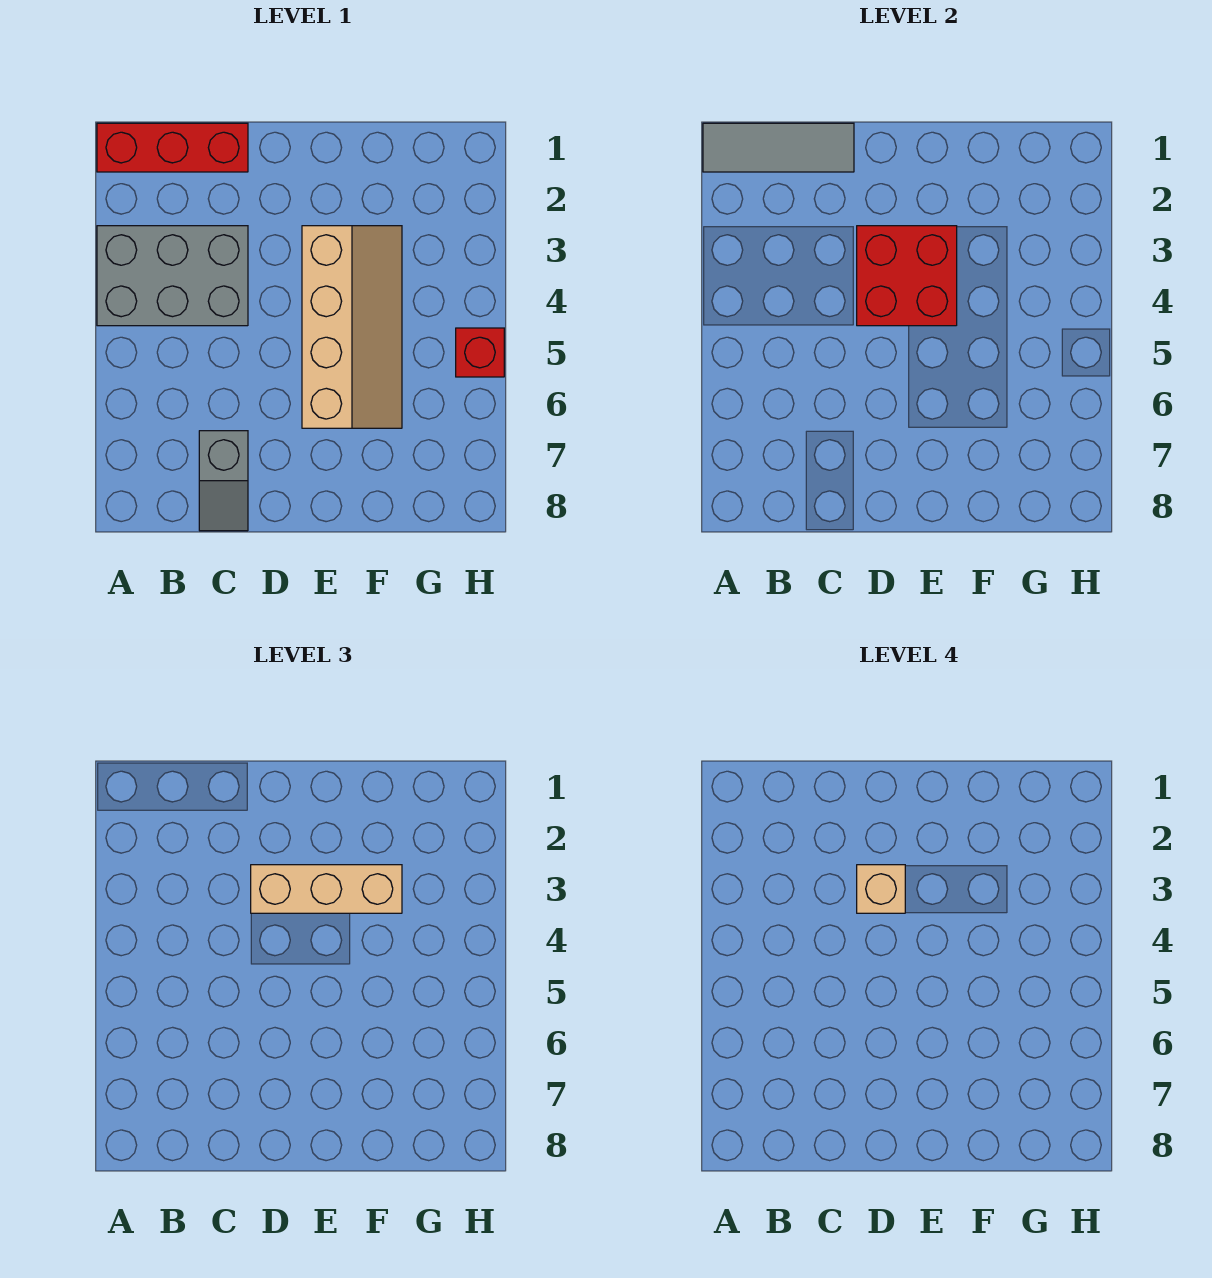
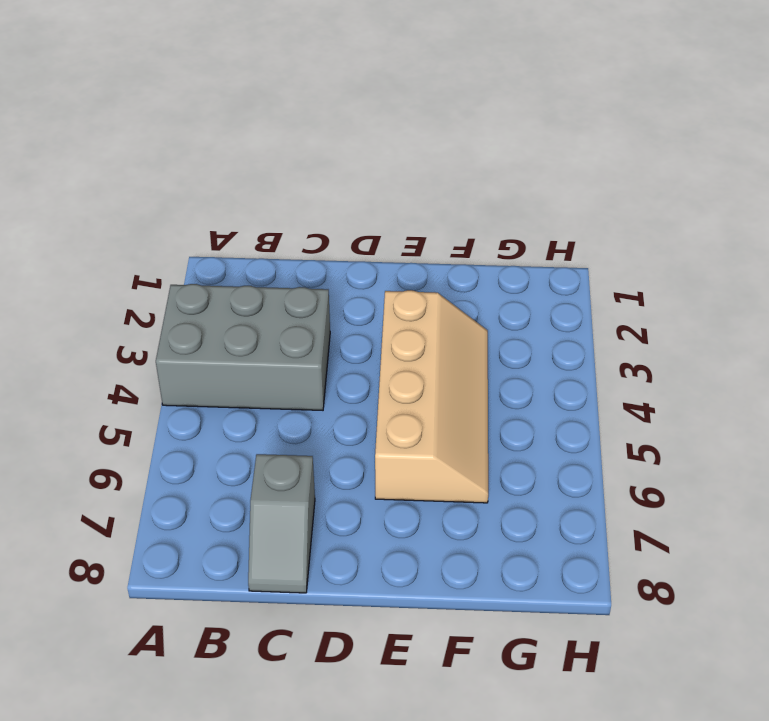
none -> red brick A1:C1 level 1
none -> red brick H5 level 1

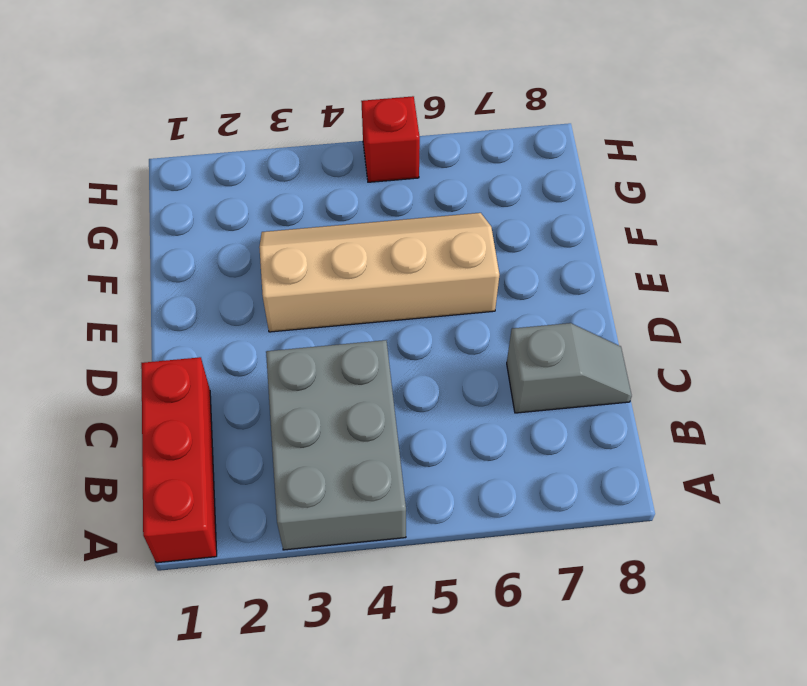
none -> grey tile A1:C1 level 2
none -> red brick D3:E4 level 2

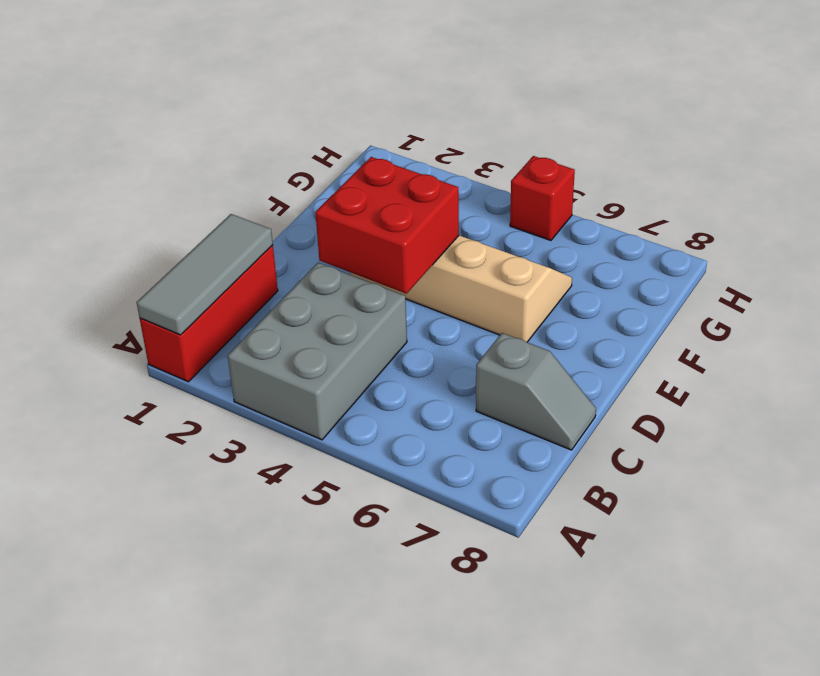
none -> tan brick D3:F3 level 3
none -> tan brick D3 level 4

